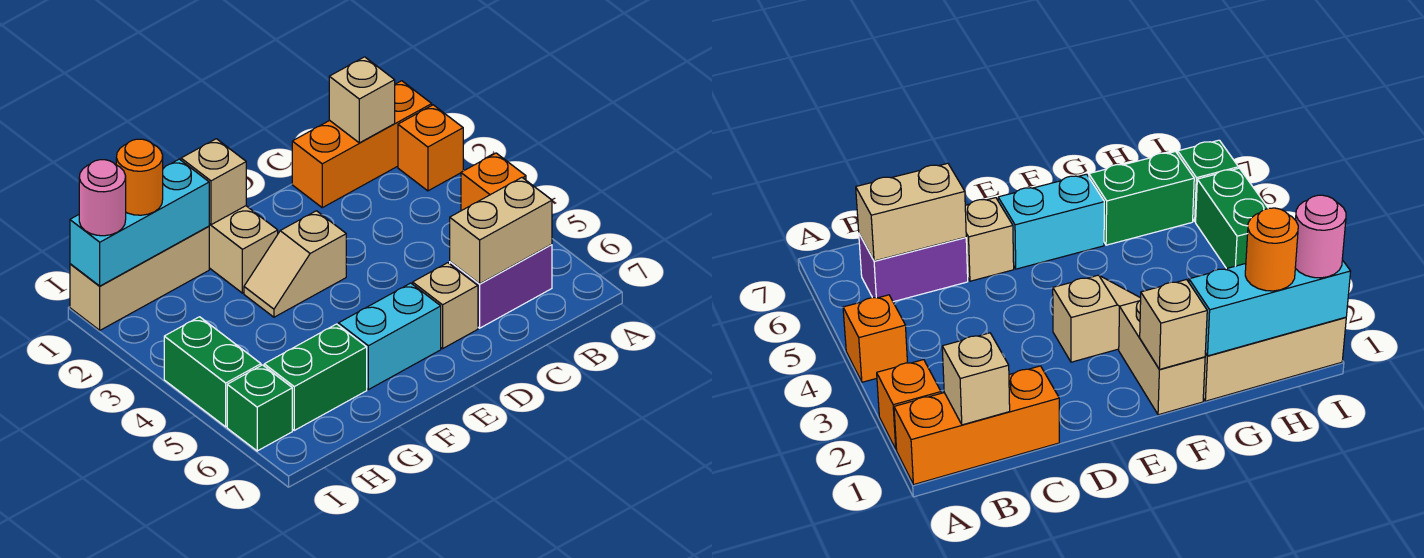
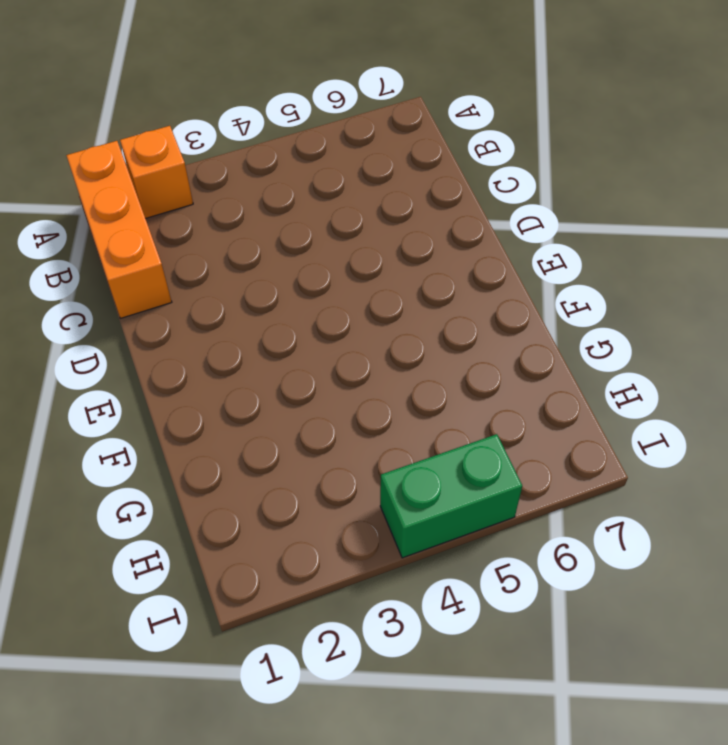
none -> orange brick A4 level 1
none -> purple brick B6:C6 level 1
none -> tan brick D6 level 1

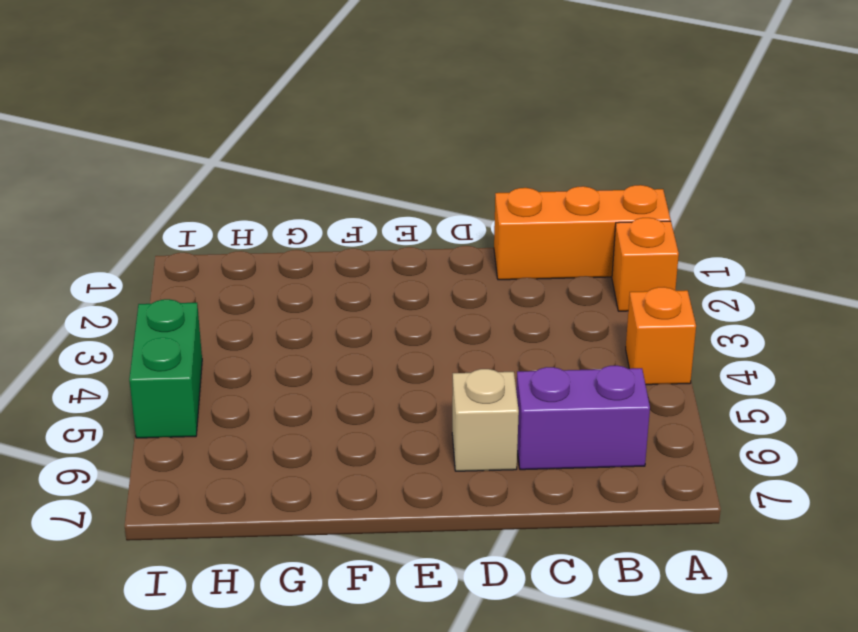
none -> tan slope E3:F3 level 1 top E
none -> cyan brick E6:F6 level 1
none -> tan brick F1:F2 level 1

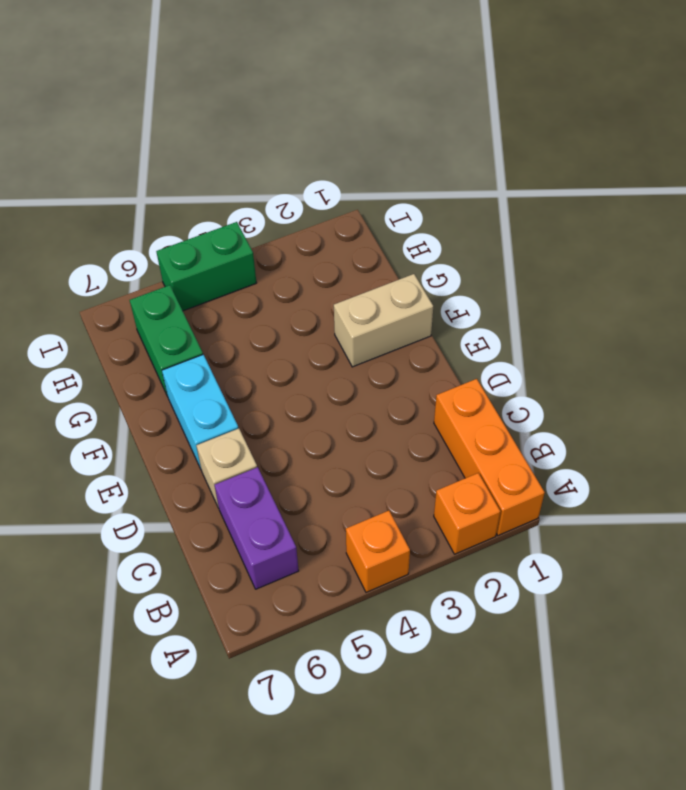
none -> tan slope E3:F3 level 1 top E
none -> tan brick G1:I1 level 1
none -> green brick I6 level 1

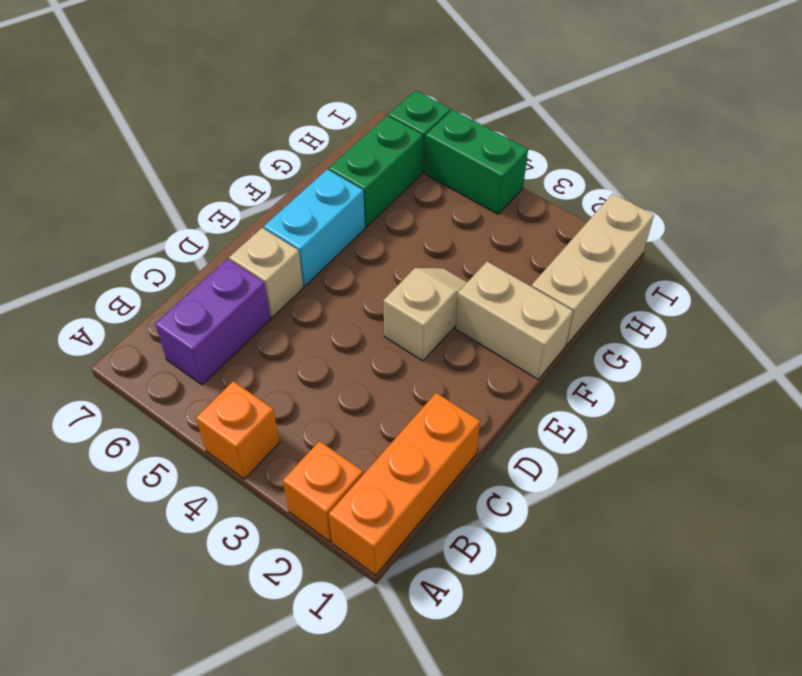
none -> tan brick B1 level 2
none -> tan brick B6:C6 level 2
none -> tan brick F1 level 2

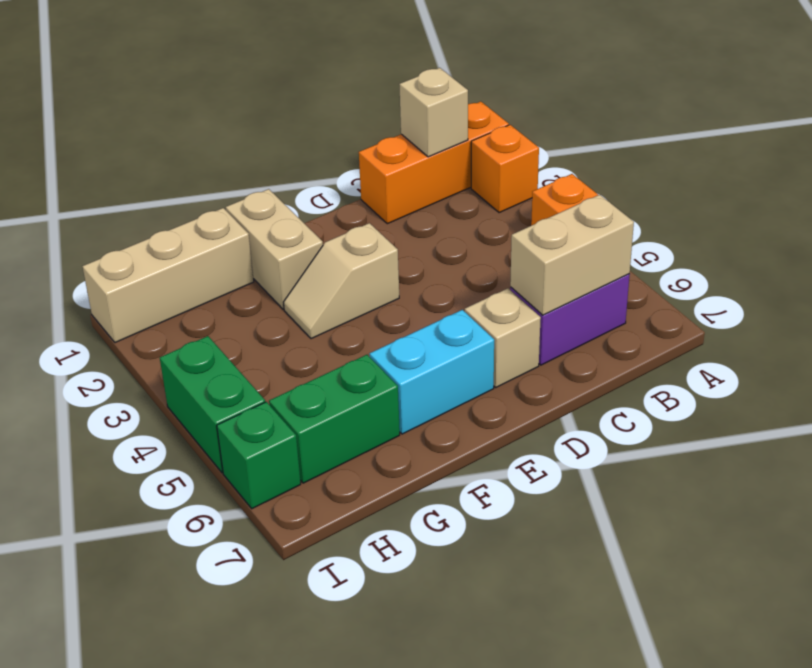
none -> tan brick F1 level 2
none -> cyan brick G1:I1 level 2
none -> orange round brick H1 level 3

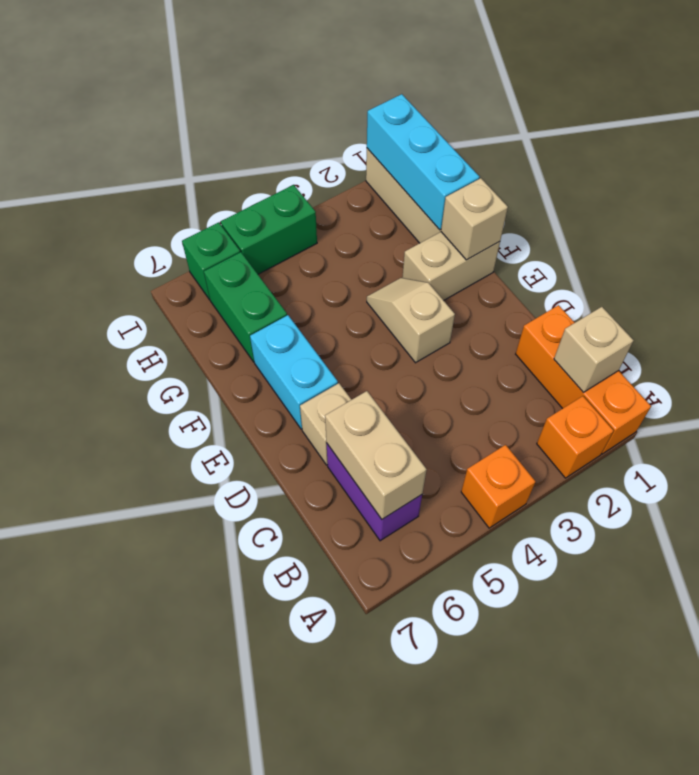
none -> orange round brick H1 level 3
none -> pink round brick I1 level 3

